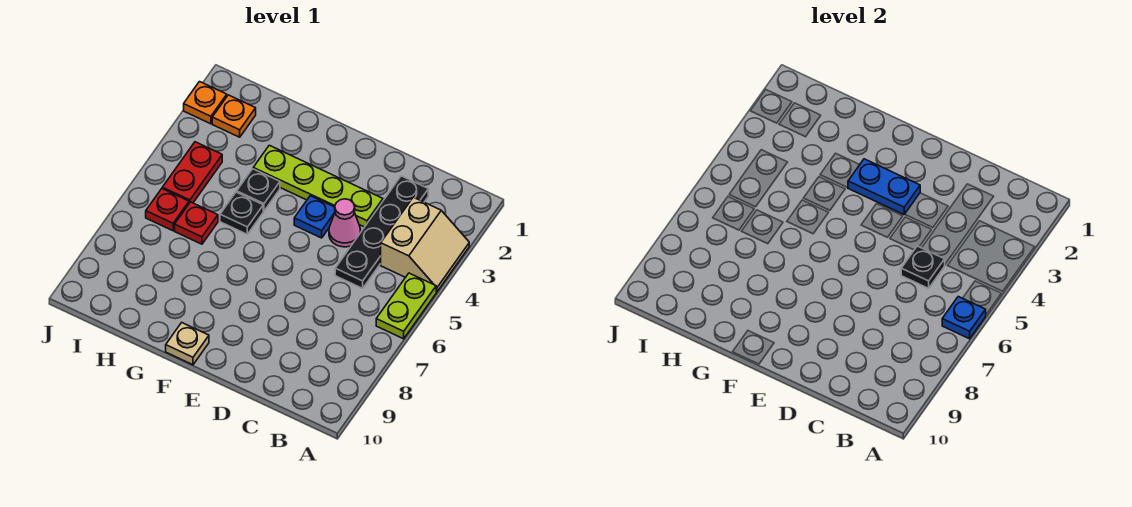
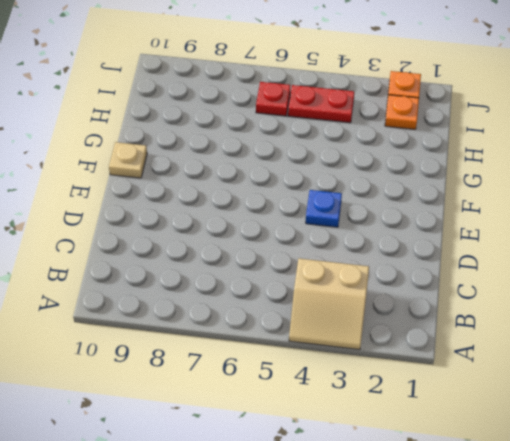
none -> lime plate A5:A6 level 1
none -> black plate C2:C5 level 1
none -> lime plate D3:G3 level 1

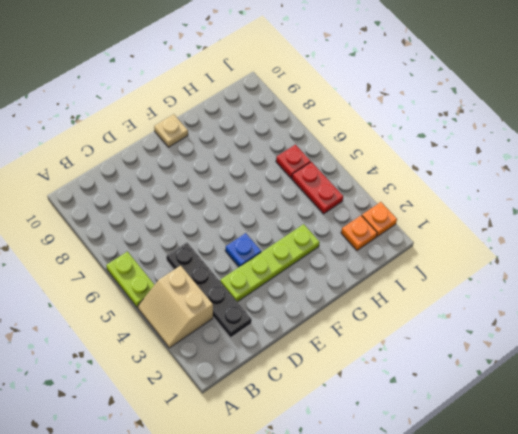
none -> pink cone D4 level 1
none -> black plate G4 level 1
none -> black plate G5 level 1

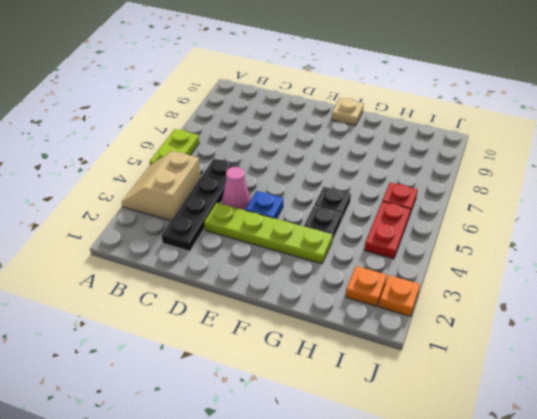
none -> red plate H6 level 1
none -> blue plate A6 level 2
none -> black plate C5 level 2

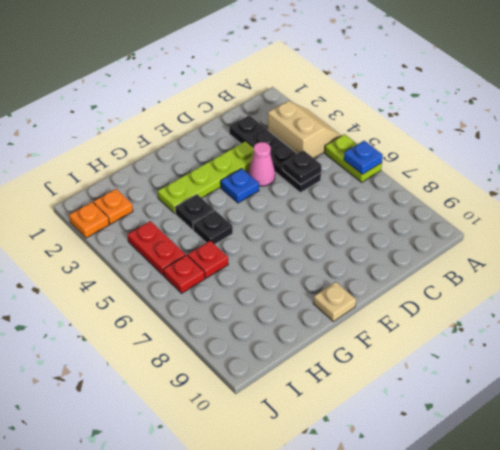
none -> blue plate E3:F3 level 2

